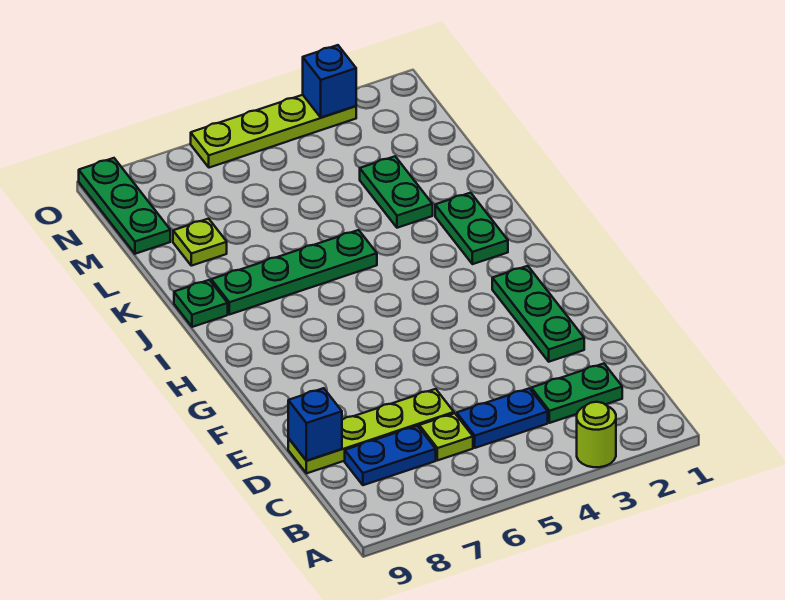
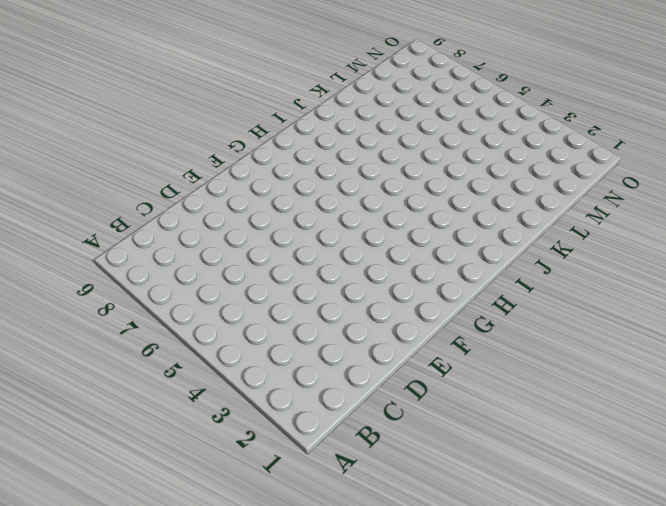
none -> lime round brick A3 level 1
none -> green plate C2:C3 level 1
none -> blue plate C4:C5 level 1

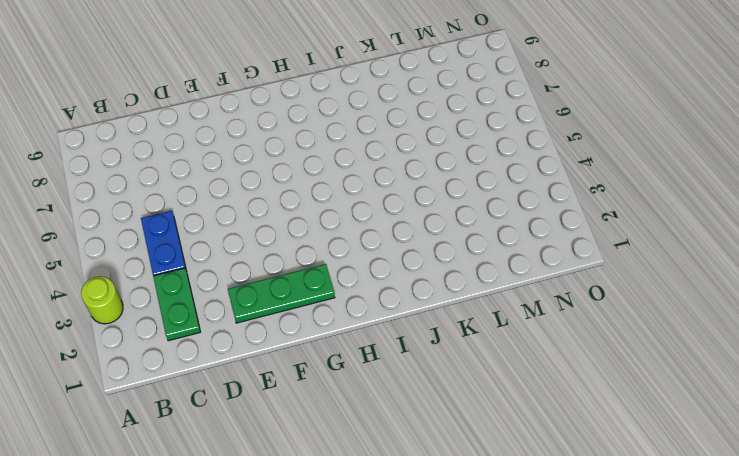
none -> lime plate C6 level 1
none -> blue plate C7:C8 level 1
none -> lime plate D6:D9 level 1

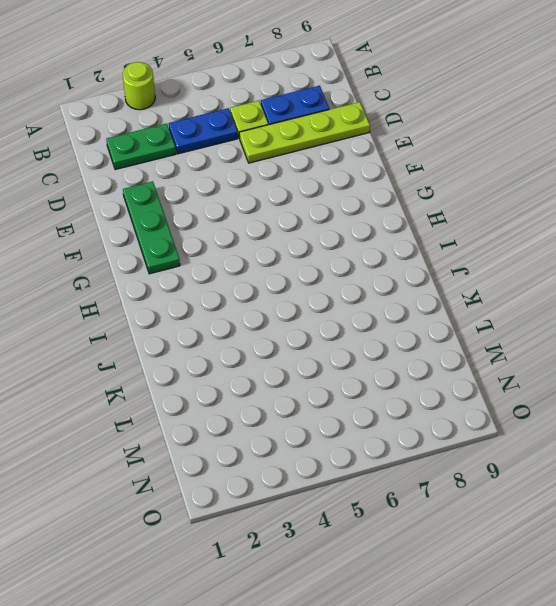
none -> green plate I2:J2 level 1
none -> green plate J5:J8 level 1
none -> green plate J9 level 1

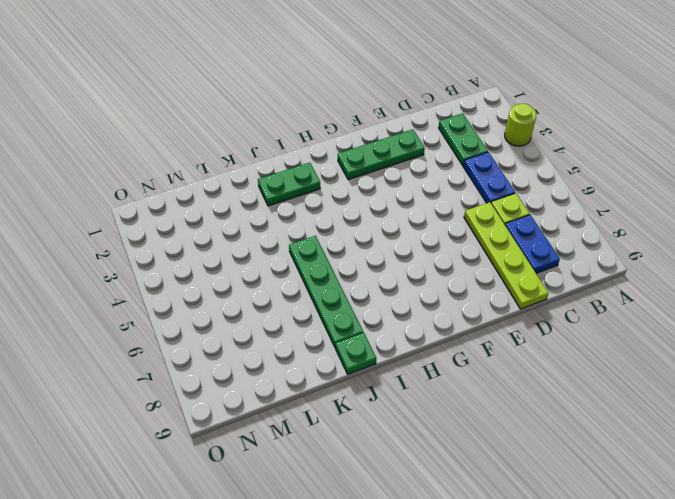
none -> green plate K3:L3 level 1
none -> lime plate L8 level 1
none -> green plate M9:O9 level 1

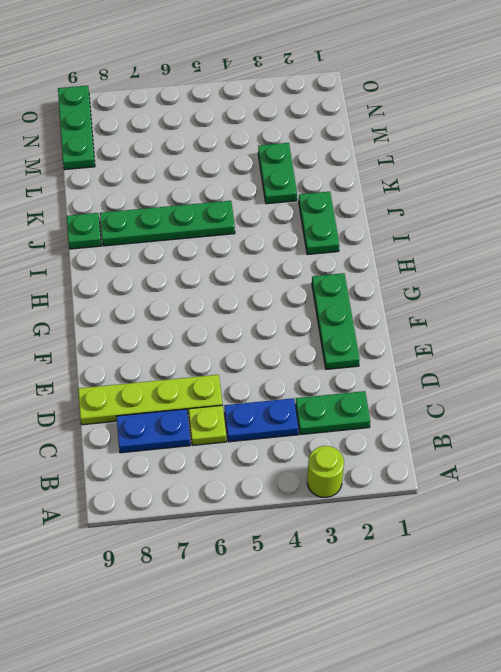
none -> lime plate L8 level 1
none -> lime plate O3:O6 level 1
none -> blue brick D9 level 2

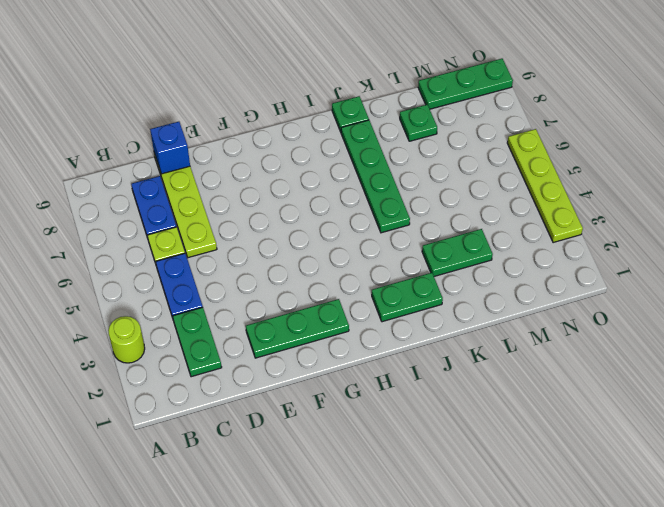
green plate L8 level 1 -> lime plate L8 level 1
none -> blue brick O3 level 2

